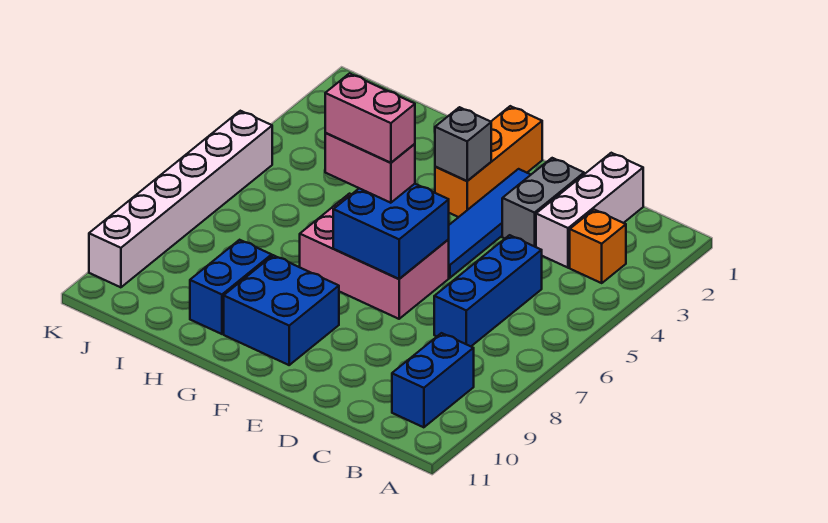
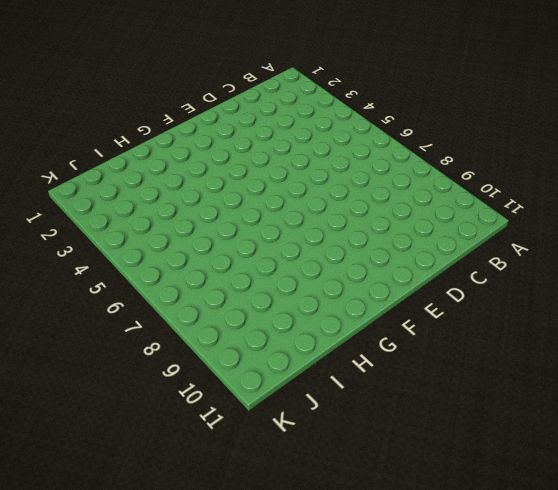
none -> orange brick B3 level 1
none -> blue brick B9:B10 level 1
none -> white brick C1:C3 level 1

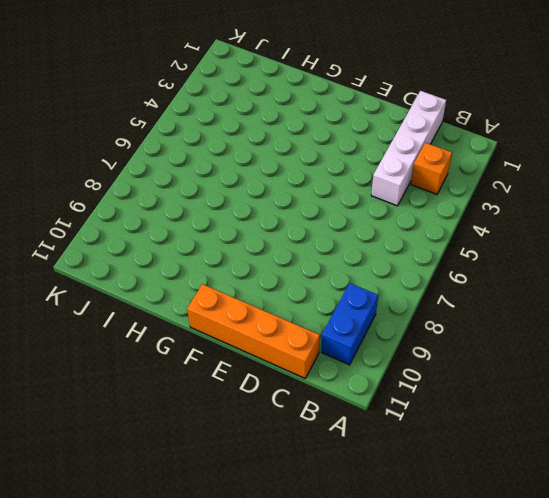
white brick C1:C4 level 1 -> white brick C1:C3 level 1
orange brick C11:F11 level 1 -> none
none -> blue brick C5:C7 level 1
none -> grey brick D2:D3 level 1
none -> blue tile E2:E5 level 1

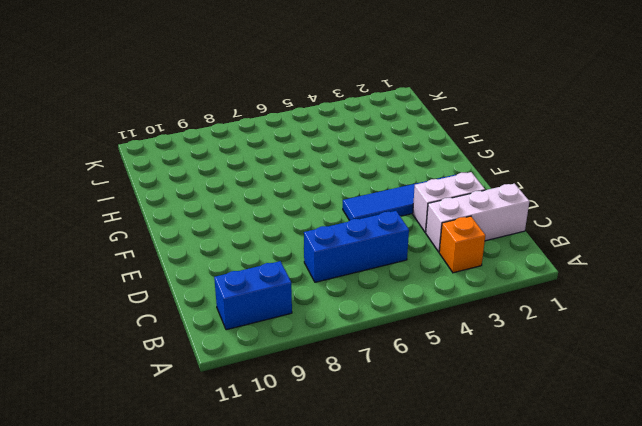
white brick D2:D3 level 1 -> grey brick D2:D3 level 1
none -> pink brick E6:G7 level 1
none -> orange brick F1:F3 level 1
none -> blue brick F9:G10 level 1

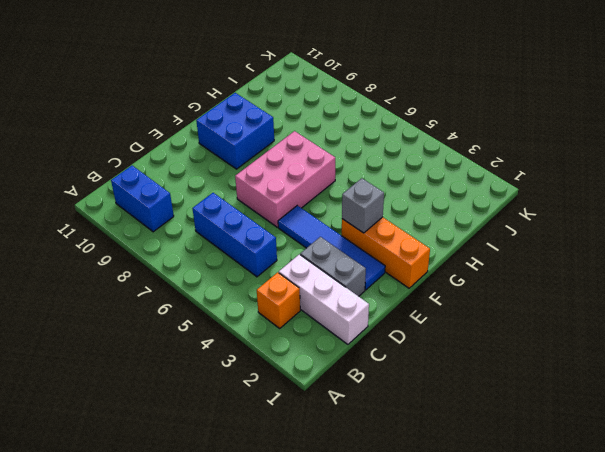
none -> blue brick H9:H10 level 1
none -> white brick K5:K10 level 1
none -> blue brick E6:F7 level 2

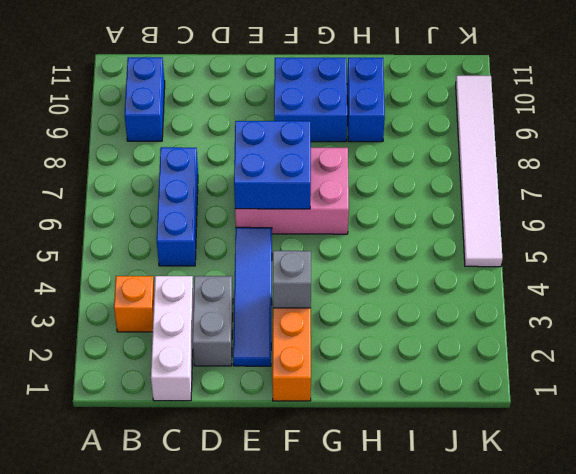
white tile K5:K10 level 1 -> white brick K5:K10 level 1
none -> pink brick F6:G6 level 3
none -> pink brick F6:G6 level 4

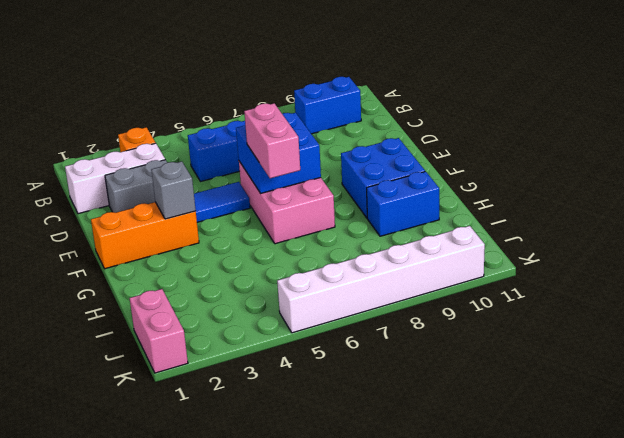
pink brick J1:K1 level 1 -> pink brick F6:G6 level 4

